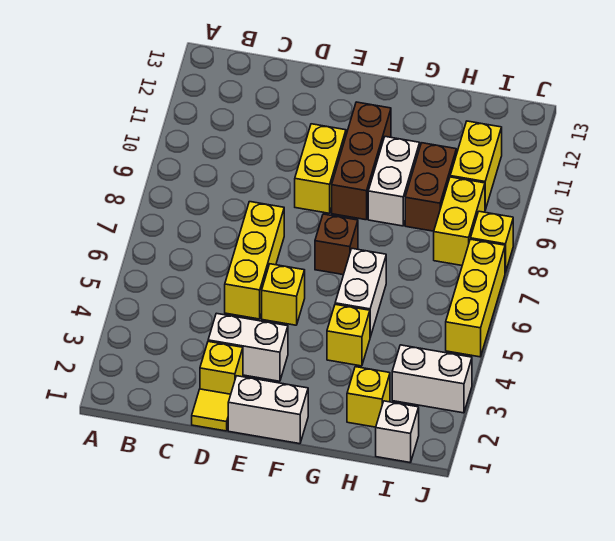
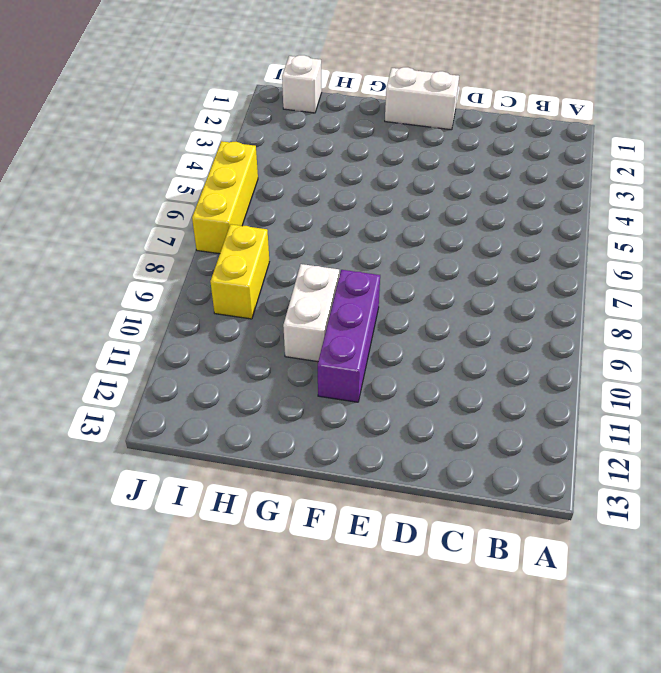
purple brick F9:F11 level 1 -> brown brick F9:F11 level 1
none -> yellow tile D1 level 1
none -> yellow brick D2 level 1
none -> white brick D3:E3 level 1

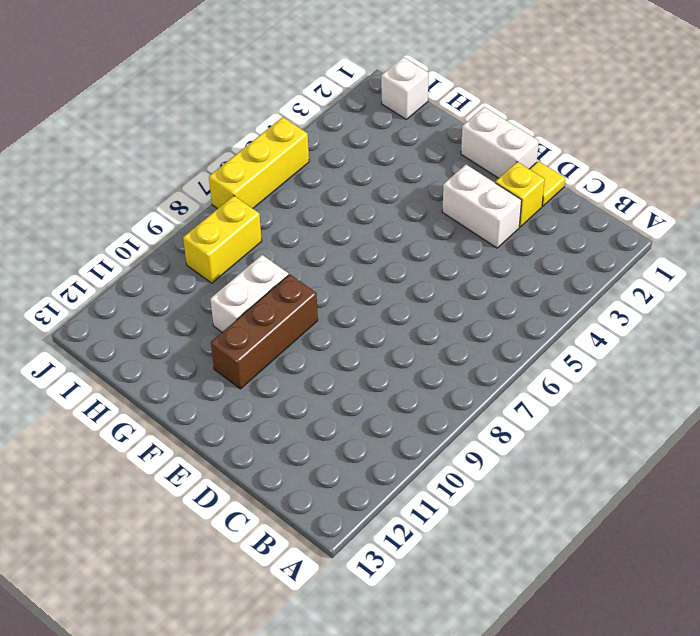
none -> yellow brick D5:D7 level 1
none -> yellow brick E5 level 1
none -> yellow brick E9:E10 level 1

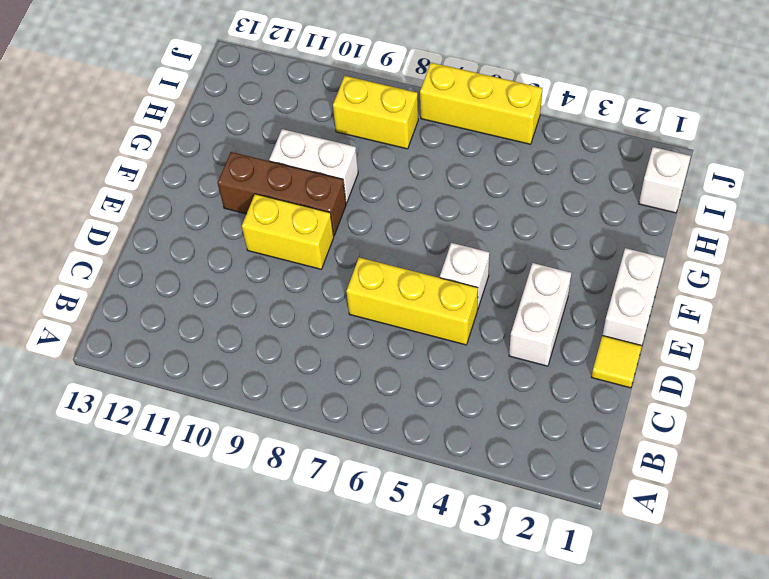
white brick E5 level 1 -> yellow brick E5 level 1
none -> yellow brick D2 level 1
none -> brown brick F7 level 1
none -> yellow brick G4 level 1

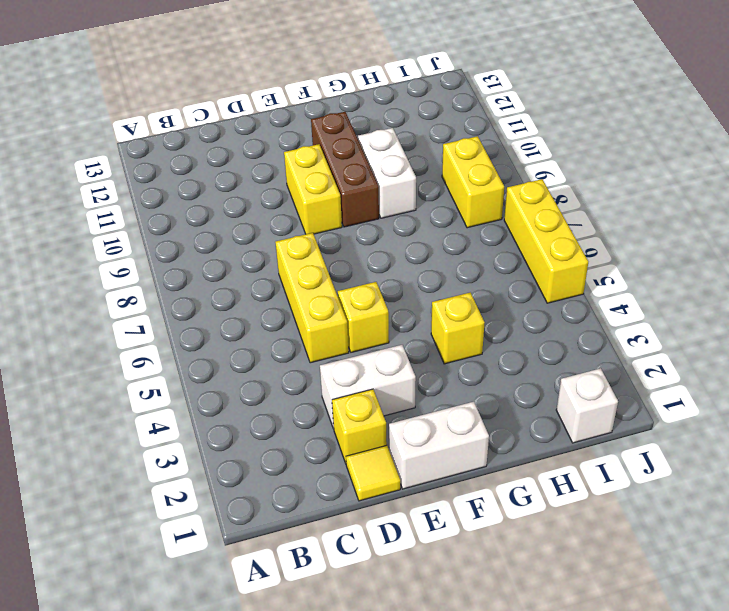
none -> brown brick F7 level 1
none -> white brick G5:G6 level 1
none -> yellow brick H2 level 1

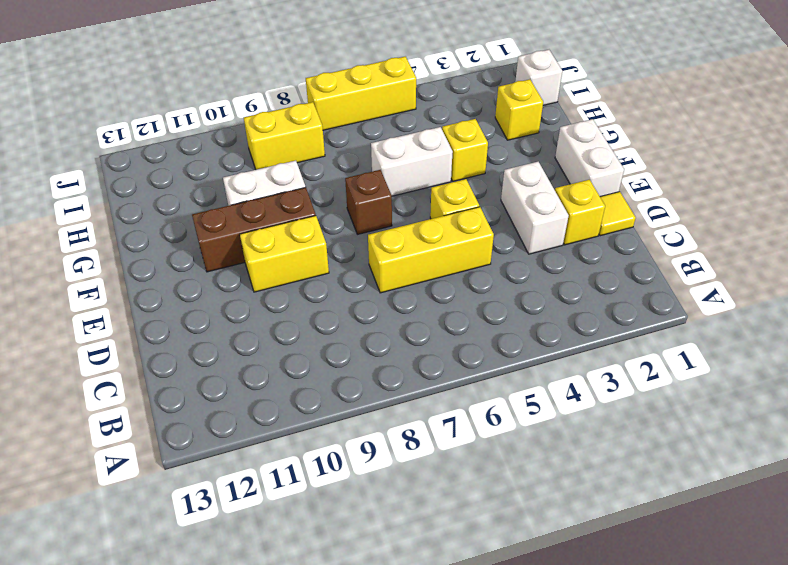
none -> brown brick H9:H10 level 1
none -> white brick I3:J3 level 1
none -> yellow brick I10:I11 level 1

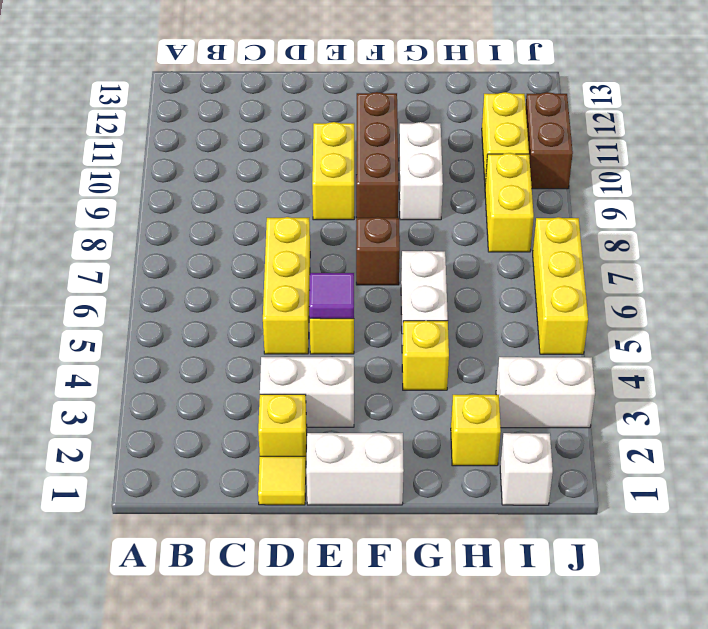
purple tile E5 level 2 -> none
brown brick J10:J11 level 1 -> brown brick H9:H10 level 1
none -> yellow brick J8 level 1

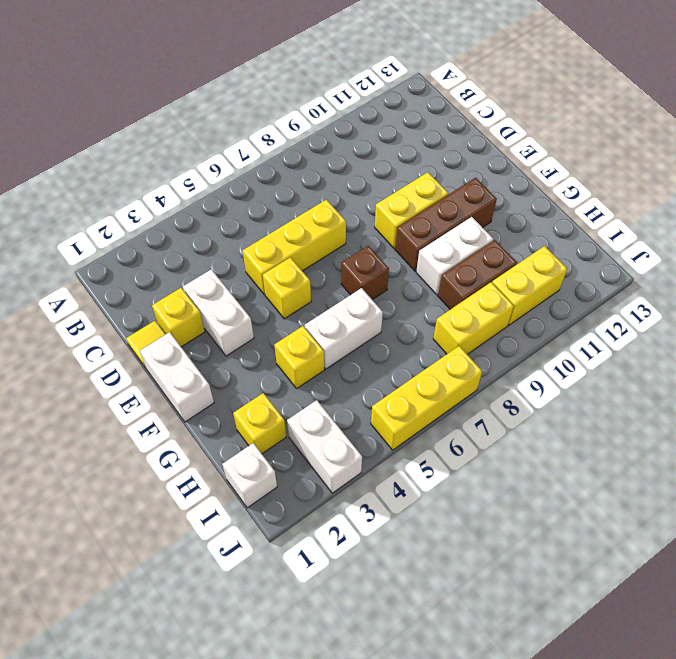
none -> yellow brick J8 level 1

